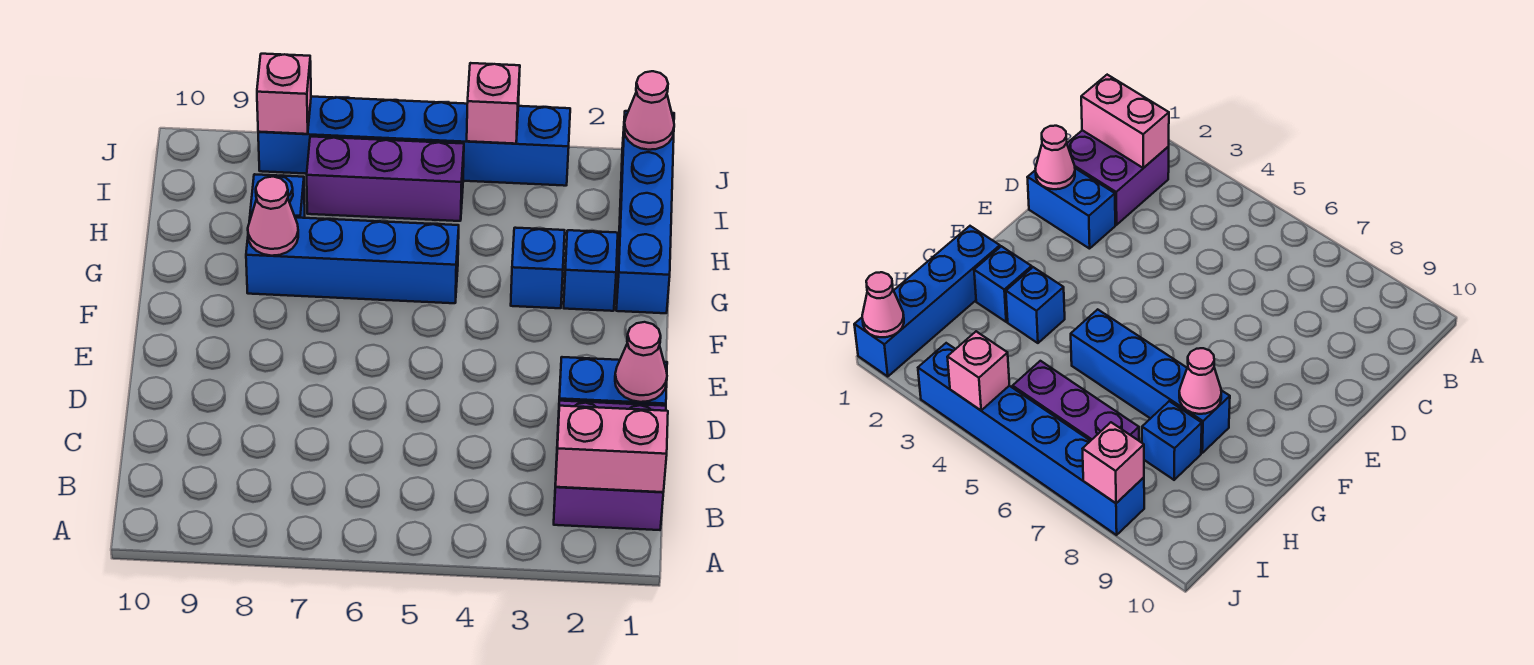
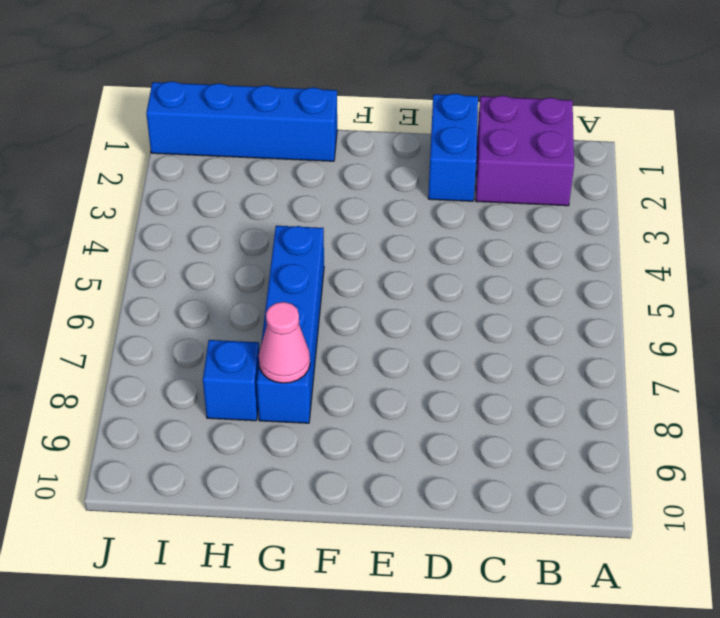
none -> blue brick G2 level 1
none -> blue brick G3 level 1
none -> purple brick I5:I7 level 1

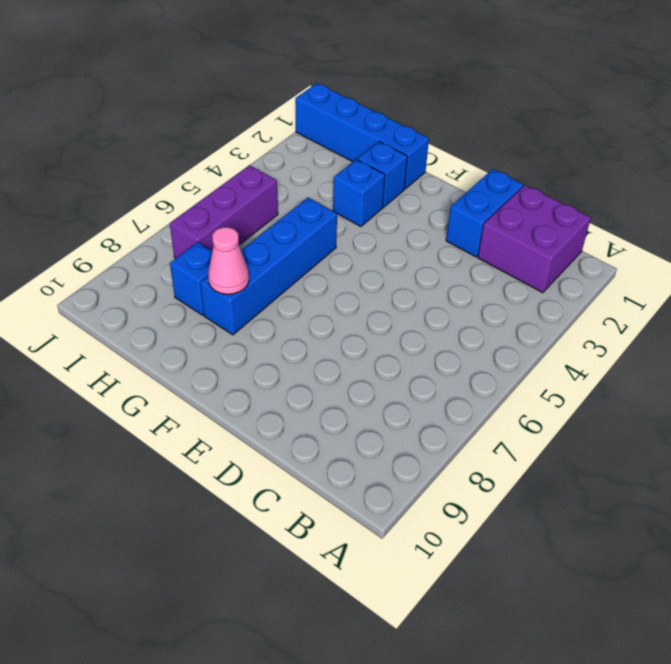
none -> blue brick J3:J8 level 1
none -> pink brick B1:B2 level 2
none -> pink cone D1 level 2

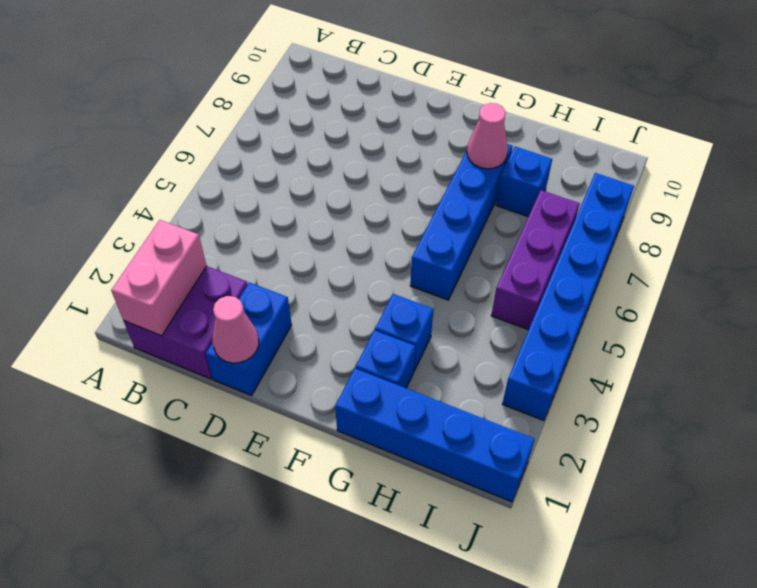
none -> pink cone J1 level 2
none -> pink brick J4 level 2
none -> pink brick J8 level 2

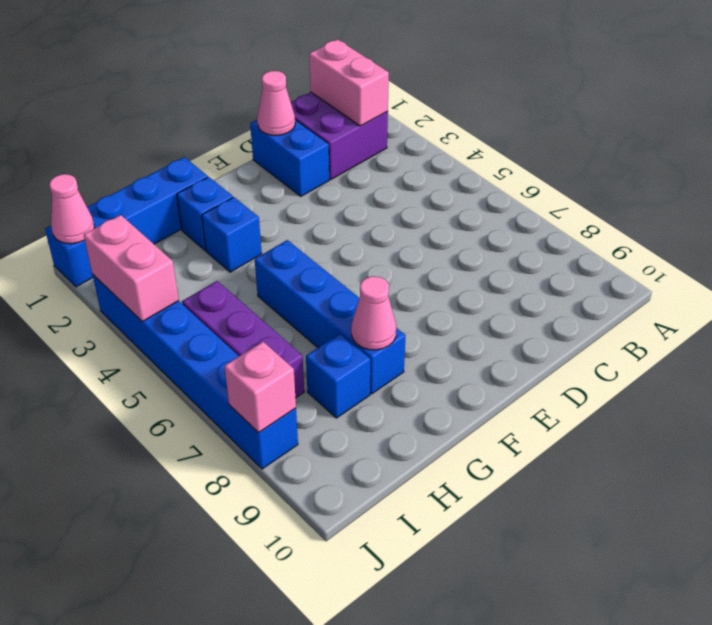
pink brick J3:J4 level 2 -> pink brick J4 level 2

